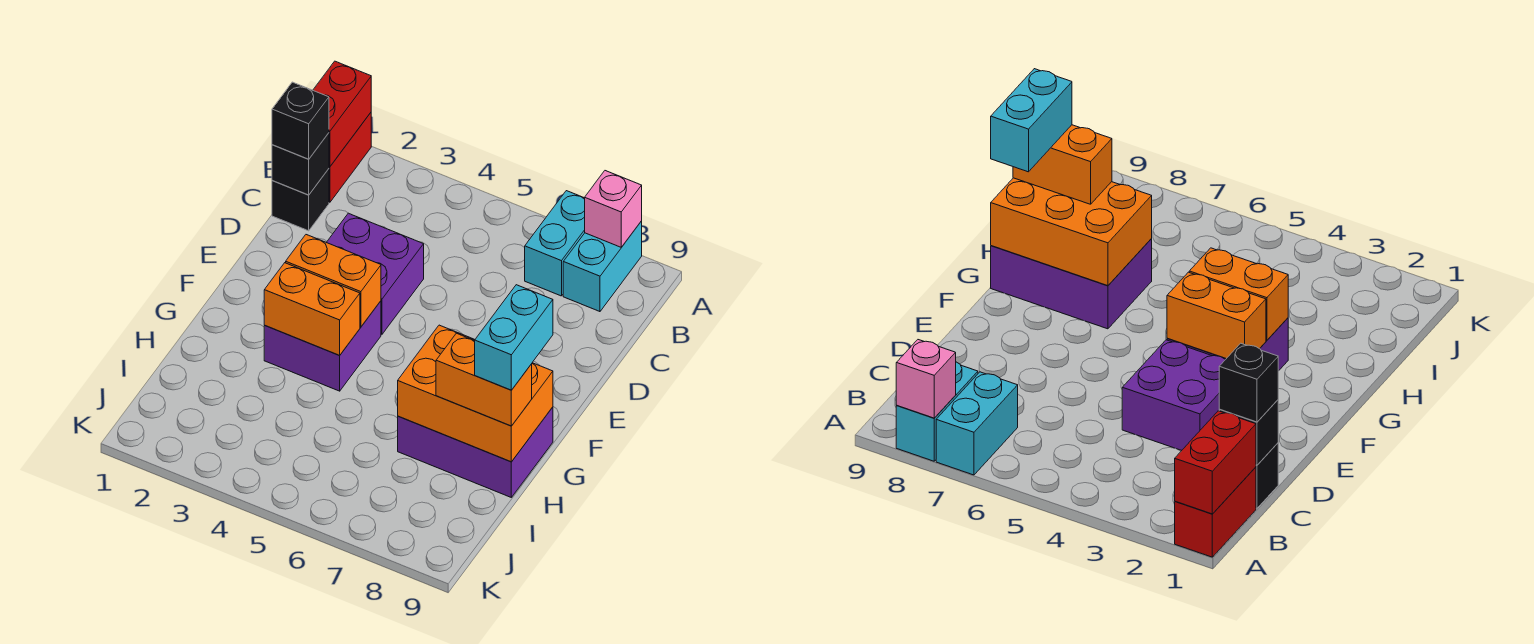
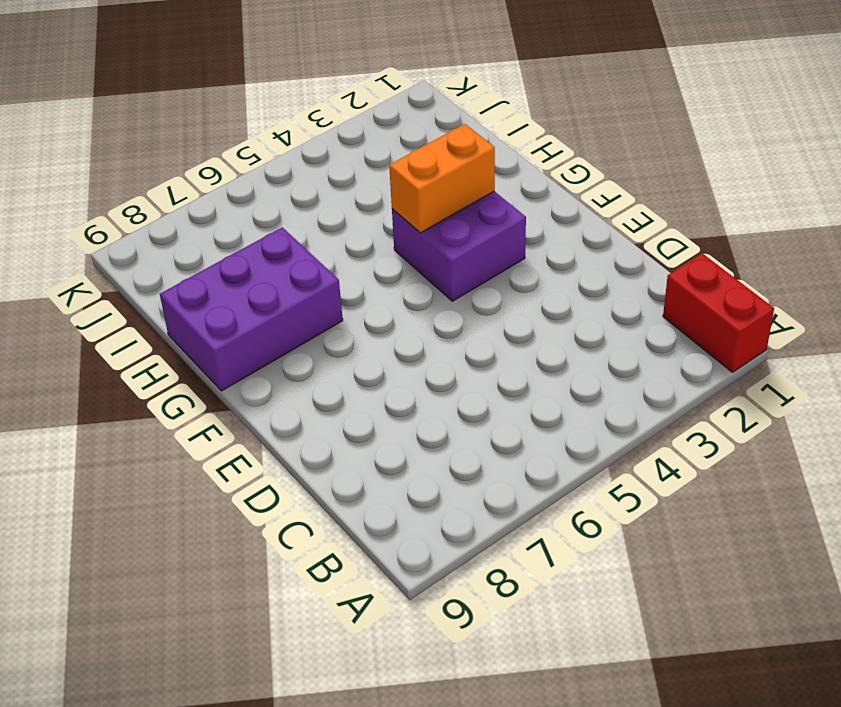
none -> cyan brick A7:B7 level 1
none -> cyan brick A8:B8 level 1
none -> black brick C1 level 1

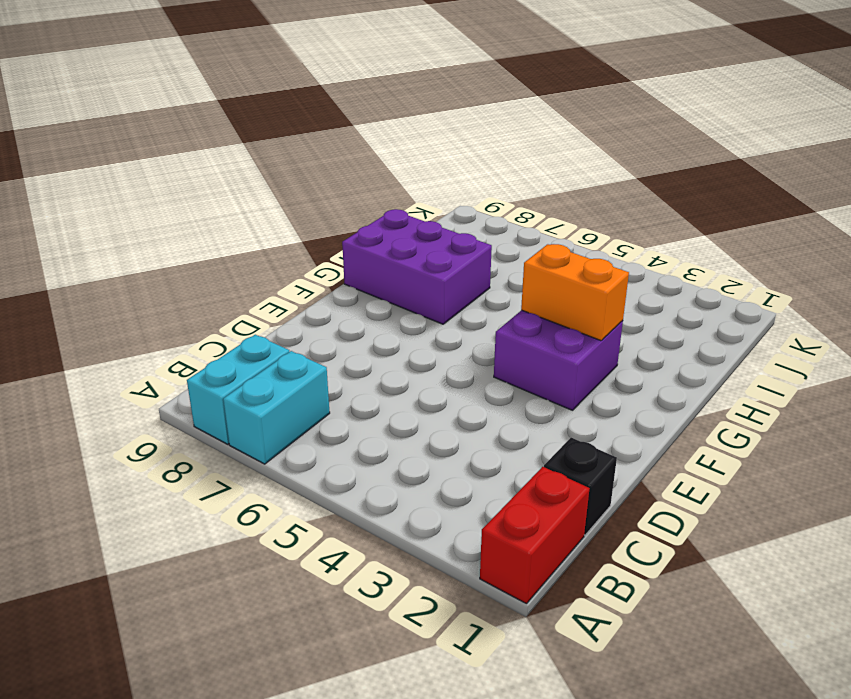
none -> purple brick D3:E4 level 1
none -> red brick A1:B1 level 2
none -> pink brick A8 level 2

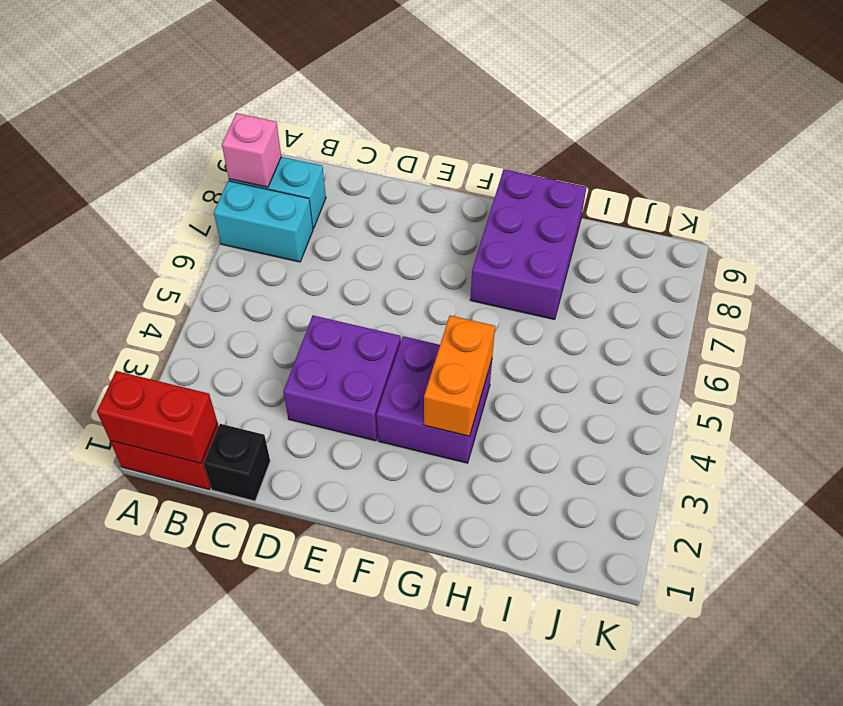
none -> black brick C1 level 2
none -> orange brick F3:F4 level 2
none -> orange brick G7:H9 level 2

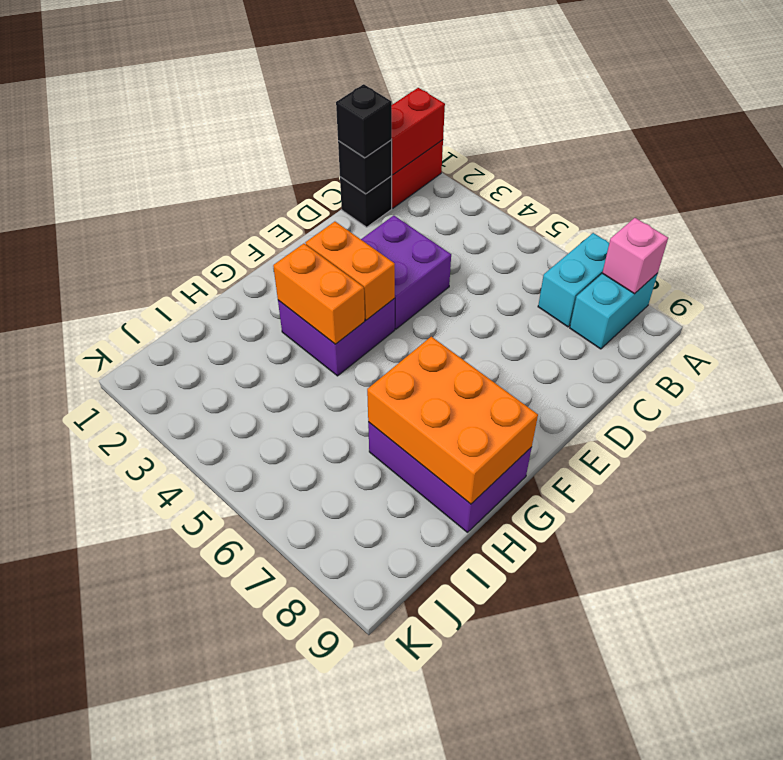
none -> orange brick H8:H9 level 3
none -> cyan brick G9:H9 level 4

